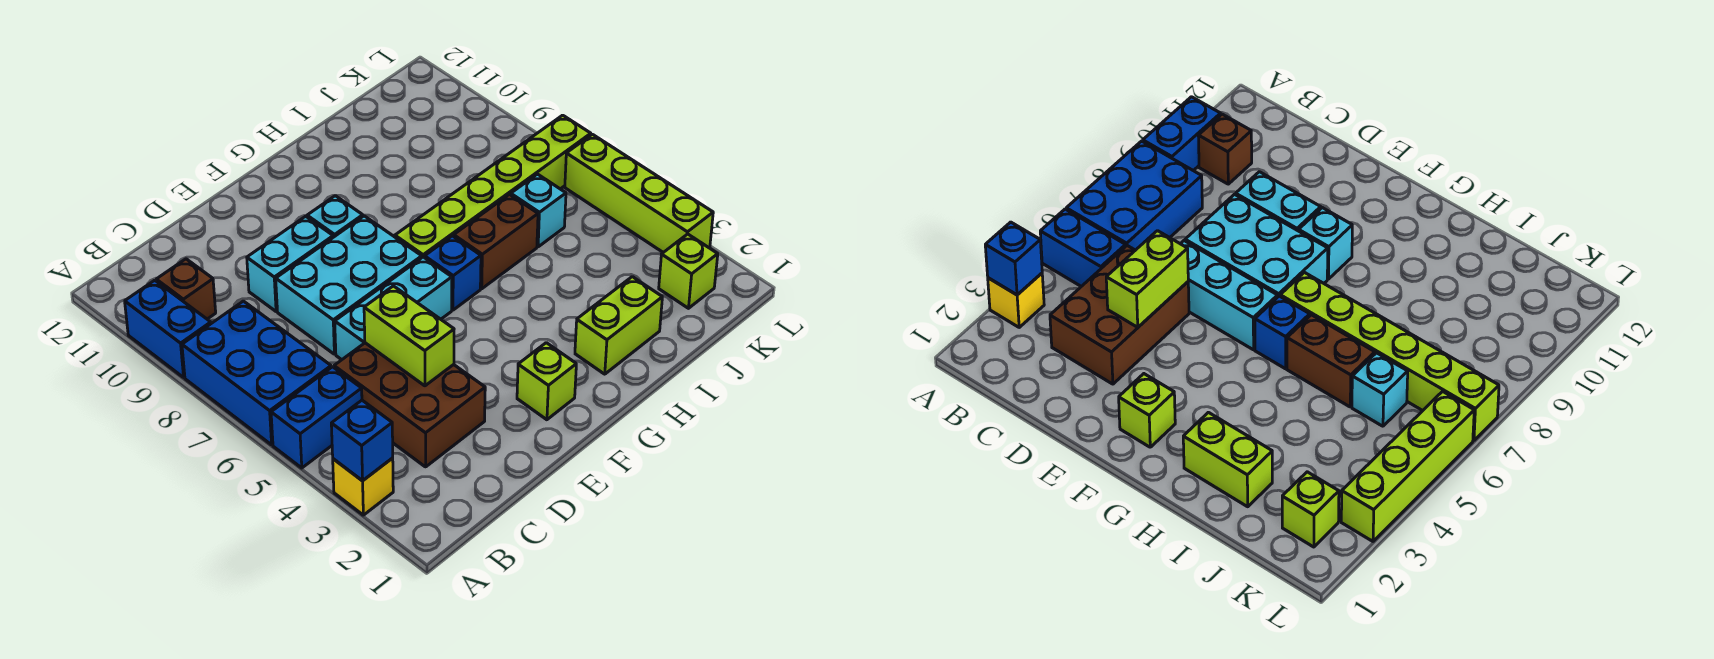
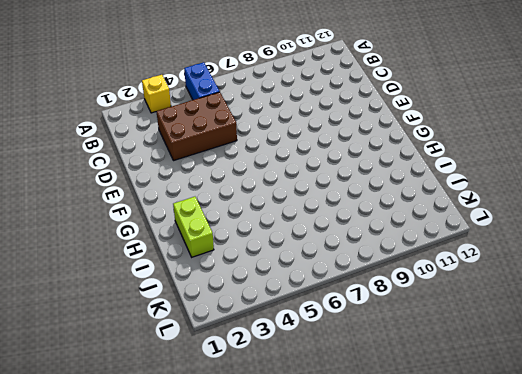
none -> blue brick A6:B8 level 1
none -> blue brick A9:A10 level 1
none -> brown brick B10 level 1

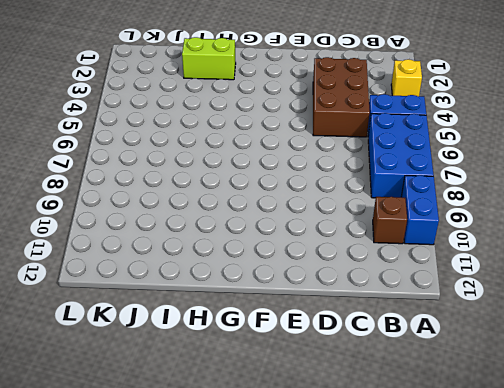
none -> cyan brick D6:F6 level 1
none -> cyan brick D7:F8 level 1
none -> cyan brick D9:E9 level 1

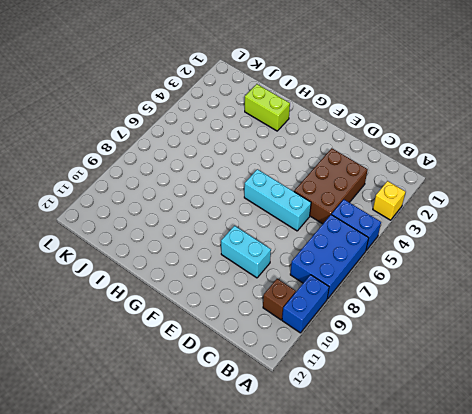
none -> cyan brick D7:F8 level 1
none -> lime brick F2 level 1
none -> cyan brick F9 level 1

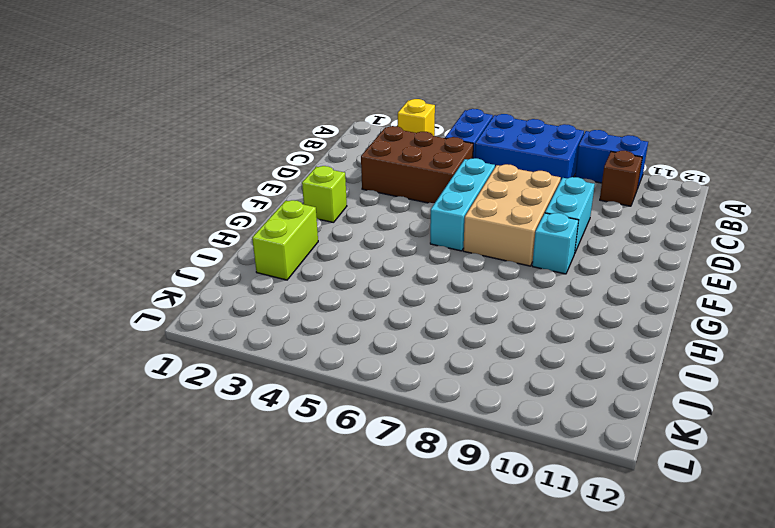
tan brick D7:F8 level 1 -> cyan brick D7:F8 level 1
none -> blue brick G6 level 1
none -> lime brick G7:L7 level 1
none -> brown brick H6:I6 level 1

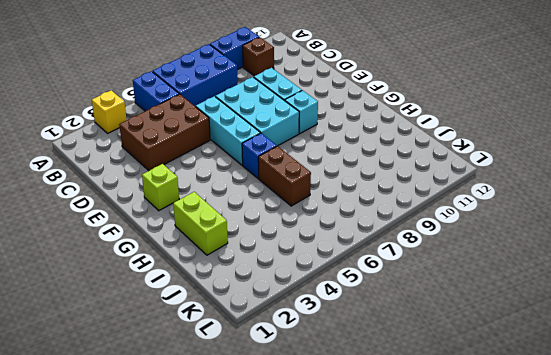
none -> lime brick G7:L7 level 1
none -> cyan brick J6 level 1
none -> lime brick K2 level 1

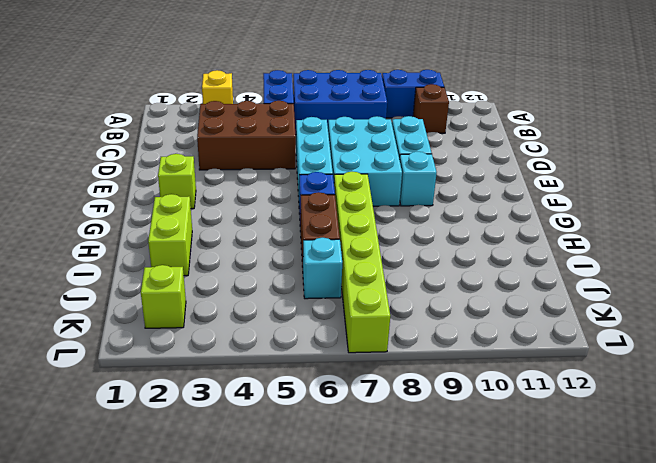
none -> lime brick L3:L6 level 1
none -> blue brick A3 level 2
none -> lime brick D4:D5 level 2

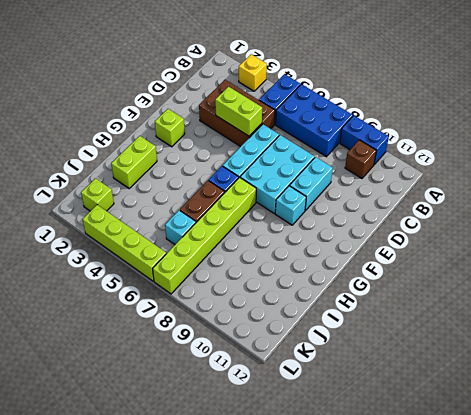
none -> blue brick A3 level 2

